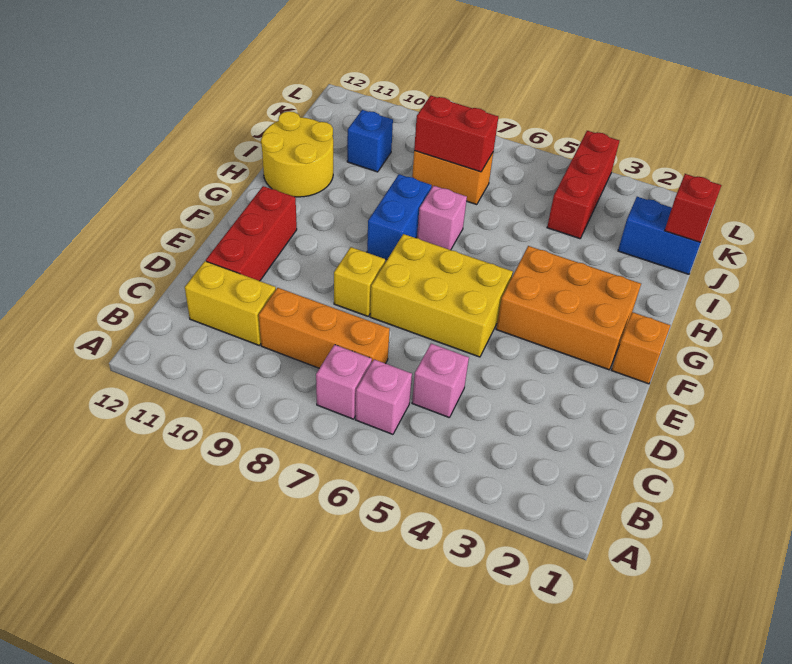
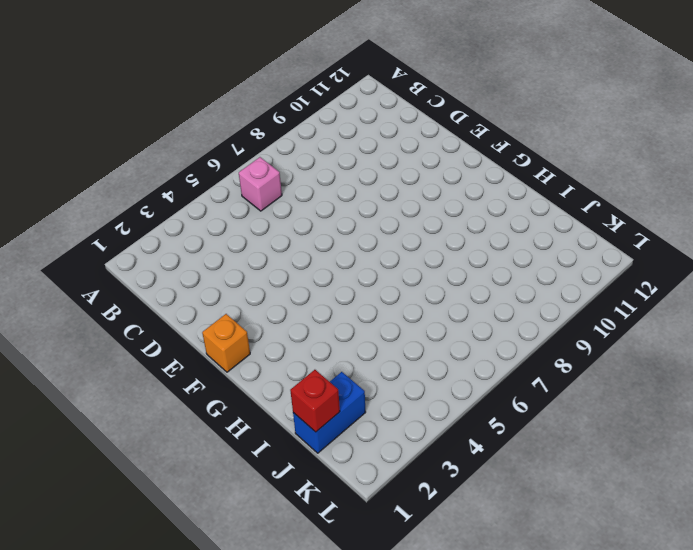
none -> pink brick B7 level 1
none -> pink brick C5 level 1
none -> orange brick C7:C9 level 1

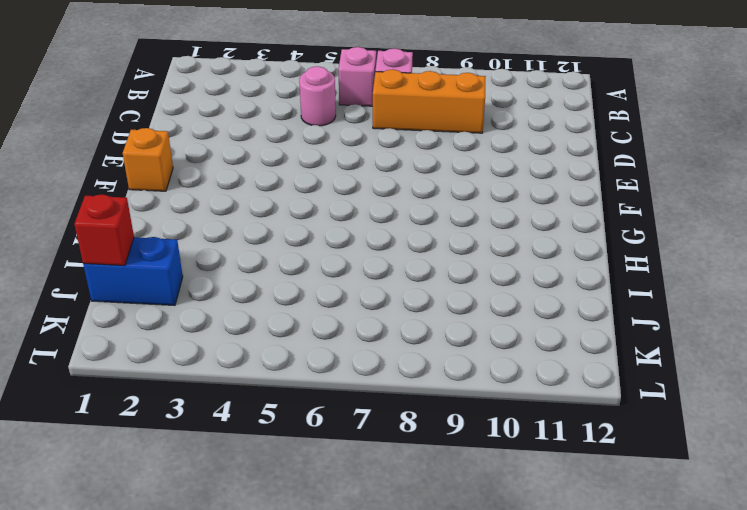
pink round brick C5 level 1 -> pink brick C5 level 1
none -> yellow brick C10:C11 level 1
none -> red brick D11:F11 level 1
none -> yellow brick E5:F7 level 1

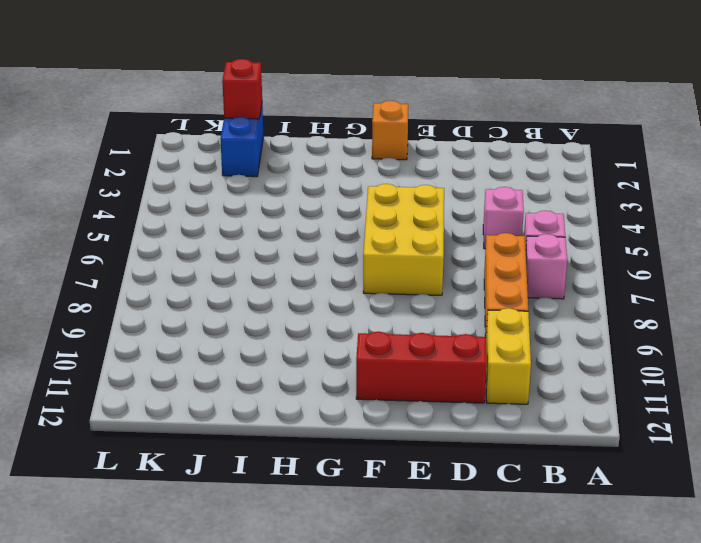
none -> yellow brick E8 level 1
none -> orange brick F2:G4 level 1
none -> blue brick G8:H8 level 1

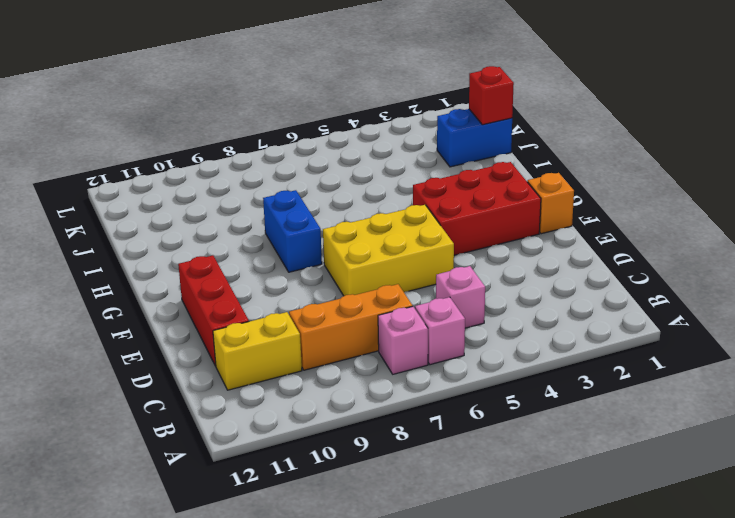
red brick F2:G4 level 1 -> orange brick F2:G4 level 1
none -> yellow brick E8 level 1
none -> pink brick H7 level 1
none -> yellow round brick H11:I12 level 1

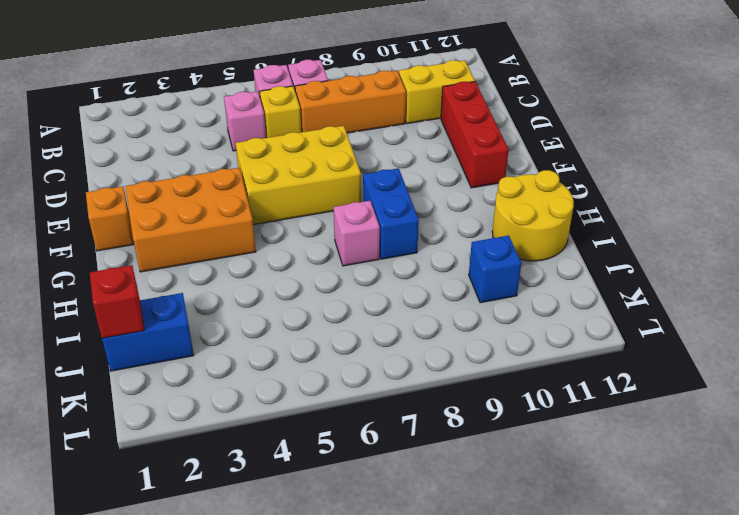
yellow brick C6 level 1 -> yellow brick E8 level 1
none -> red brick J4:L4 level 1
none -> orange brick J7:J8 level 1
none -> red brick J7:J8 level 2

